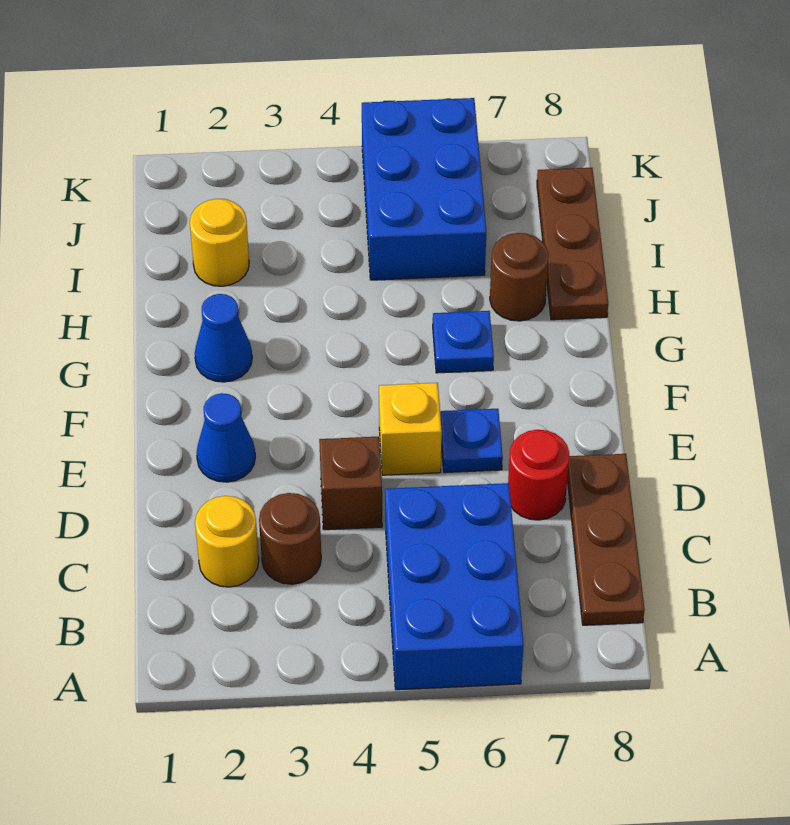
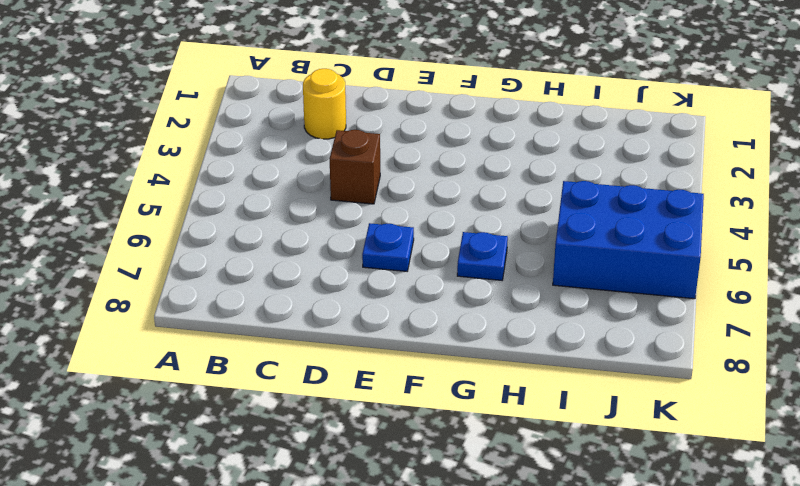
none -> blue brick A5:C6 level 1
none -> brown plate B8:D8 level 1
none -> brown round brick C3 level 1

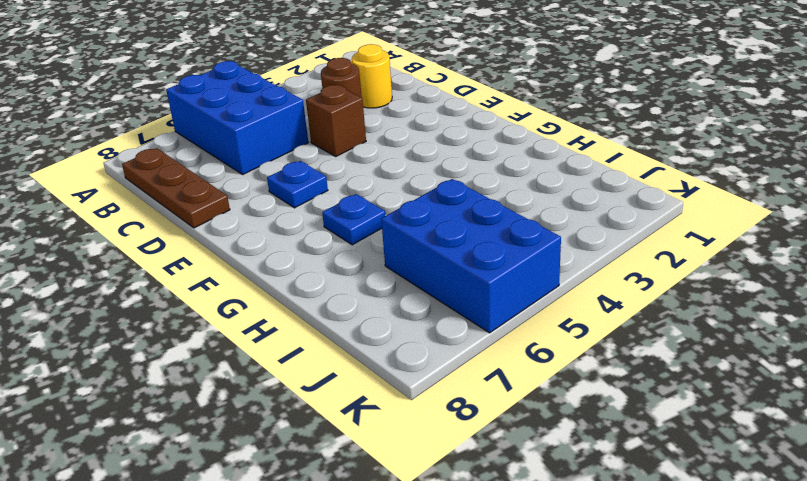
none -> red round brick D7 level 1
none -> blue cone E2 level 1
none -> yellow brick E5 level 1

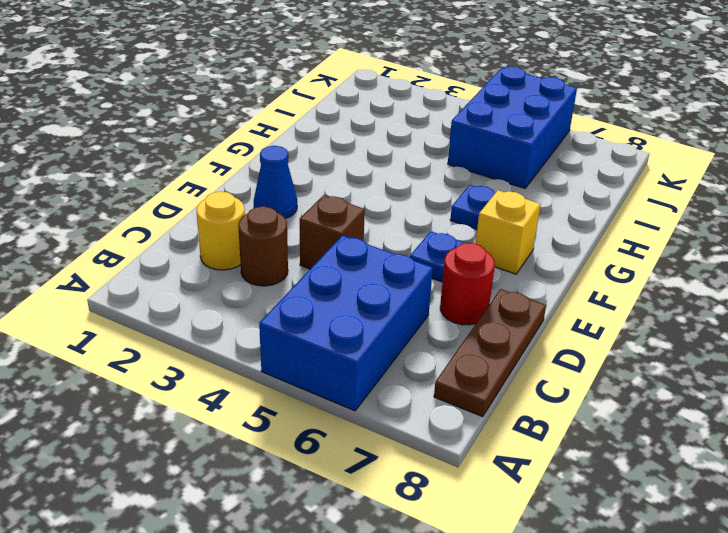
yellow brick F7 level 1 -> yellow brick E5 level 1
none -> blue cone G2 level 1
none -> brown round brick H7 level 1
none -> brown plate H8:J8 level 1

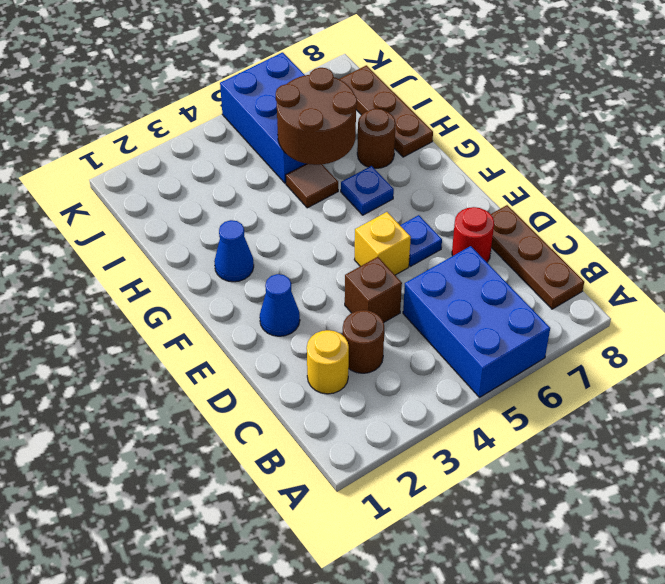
brown tile H5 level 1 -> none
brown round brick H5:I6 level 2 -> none
none -> yellow round brick I2 level 1

